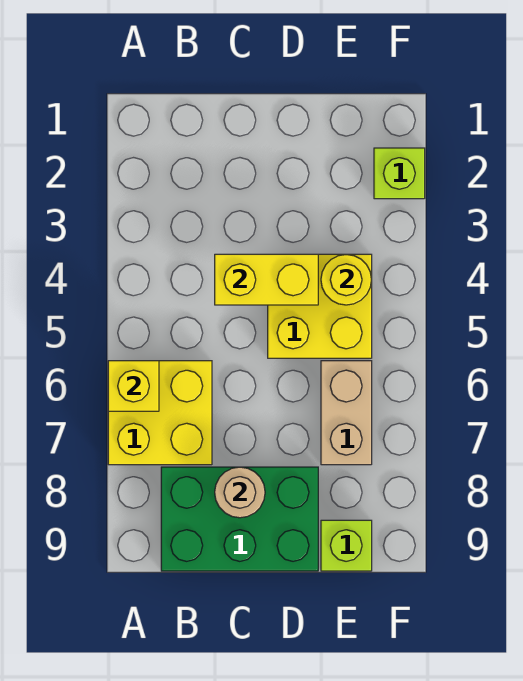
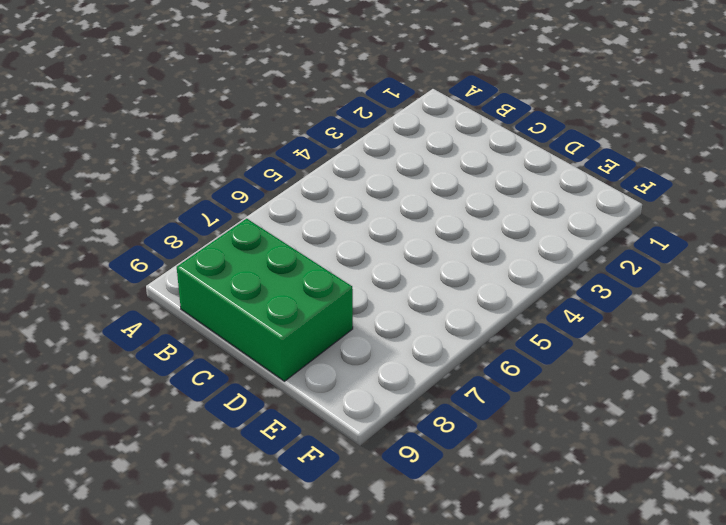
none -> yellow brick A6:B7 level 1
none -> yellow brick D4:E5 level 1

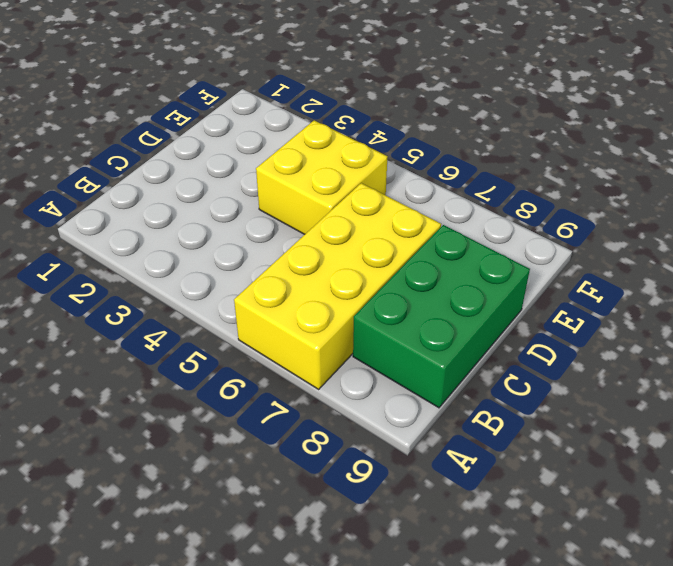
yellow brick A6:D7 level 1 -> yellow brick A6:B7 level 1
none -> tan brick E6:E7 level 1
none -> lime brick E9 level 1

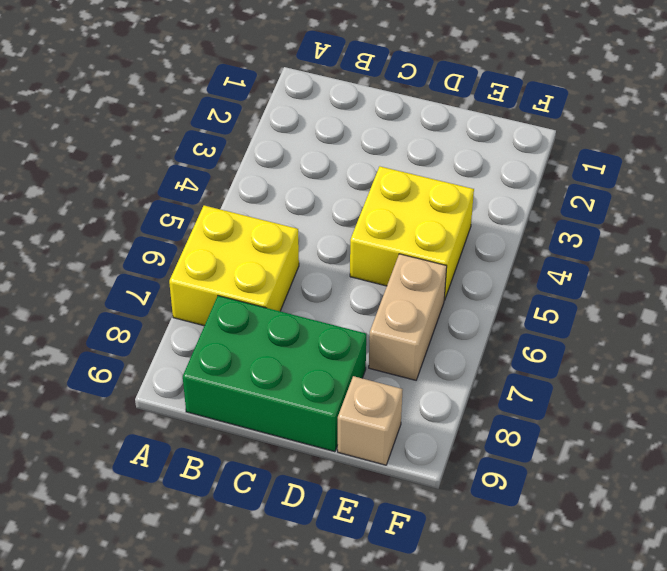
tan brick E9 level 1 -> lime brick E9 level 1
none -> lime brick F2 level 1
none -> yellow brick A6 level 2

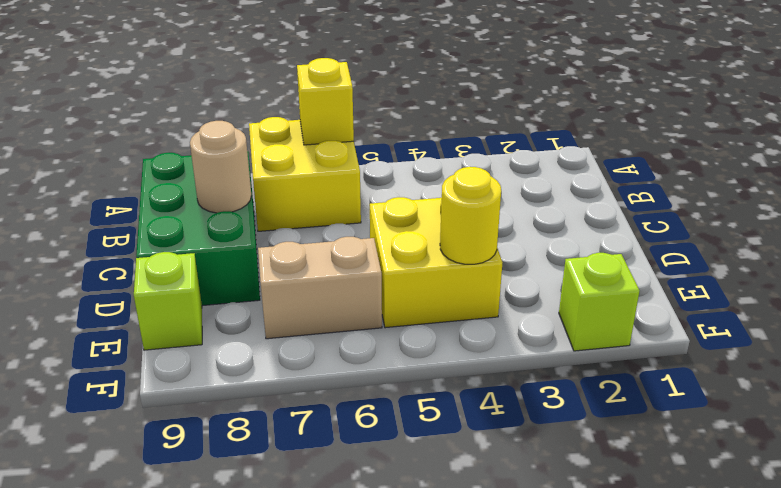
none -> yellow brick C4:D4 level 2

